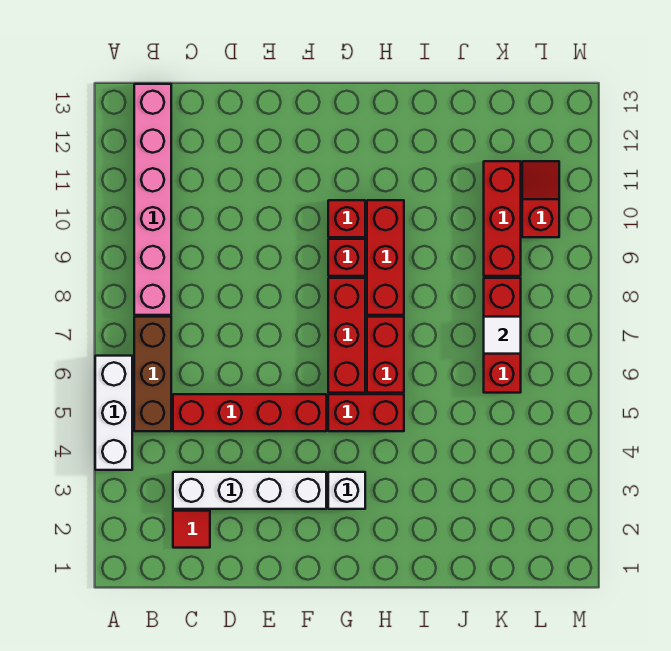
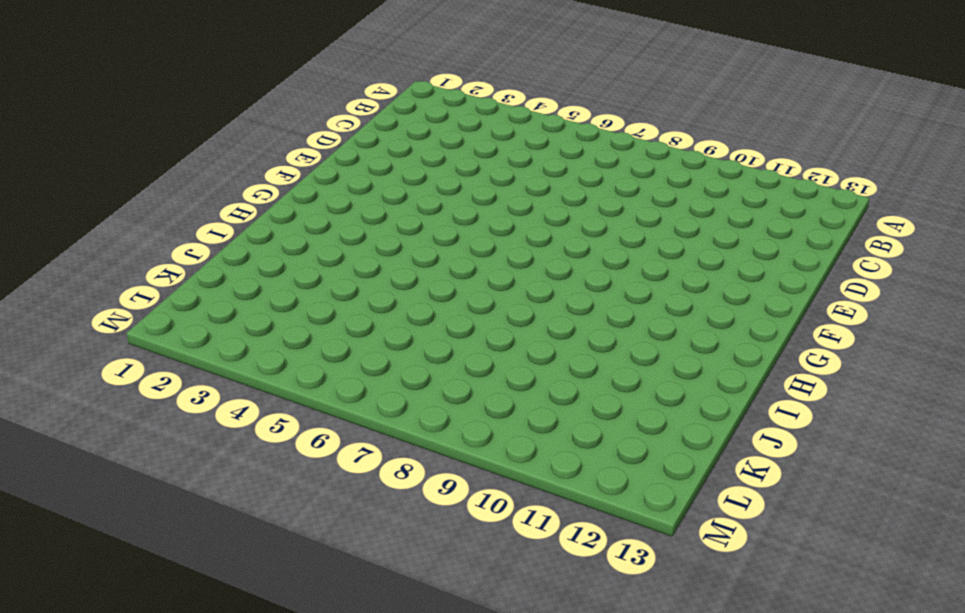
none -> white brick A4:A6 level 1
none -> brown brick B5:B7 level 1
none -> pink brick B8:B13 level 1

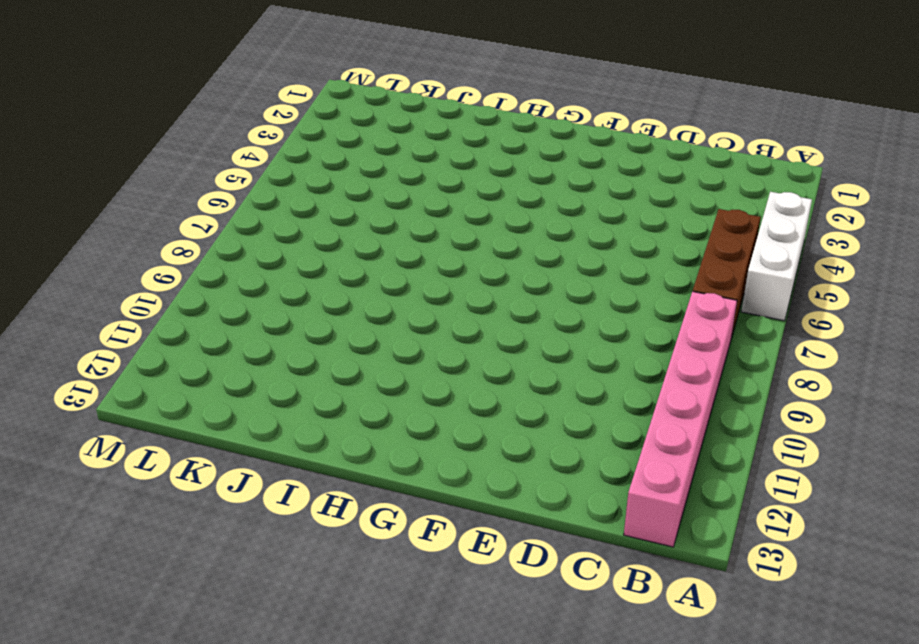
none -> red tile C2 level 1
none -> white brick C3:F3 level 1
none -> red brick C5:F5 level 1

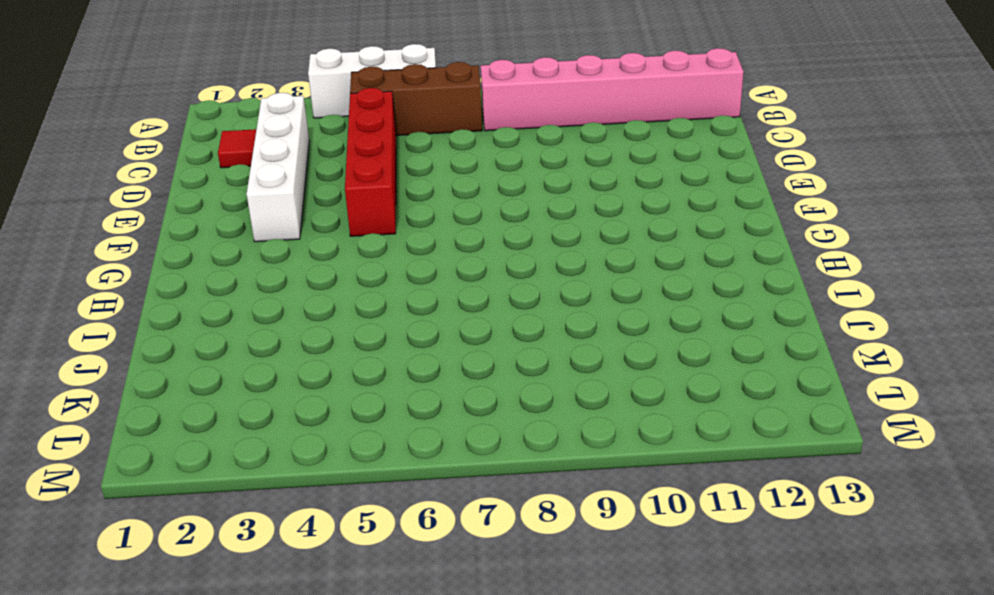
none -> white brick G3 level 1
none -> red brick G5:H5 level 1
none -> red brick G6:G8 level 1

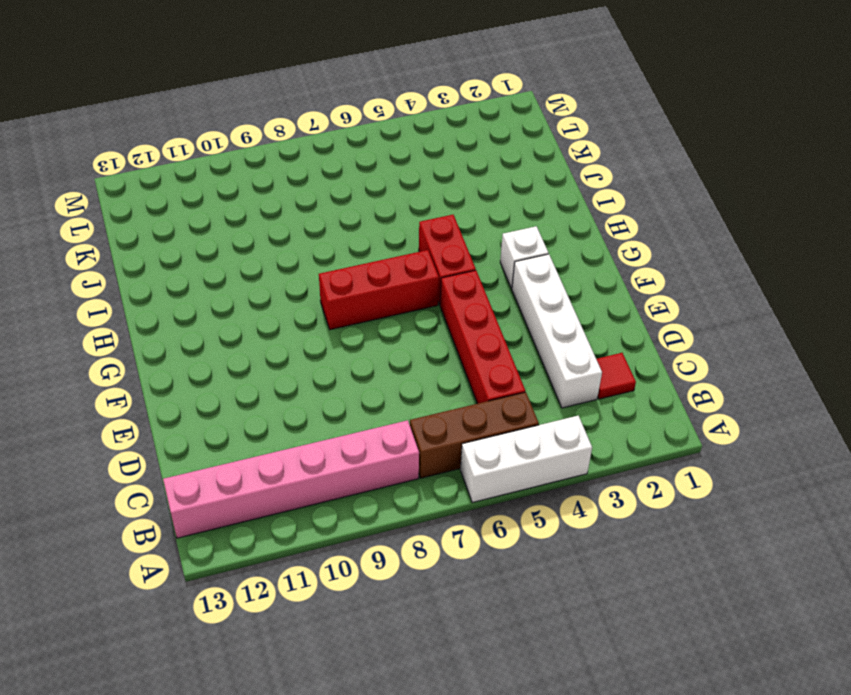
none -> red brick G9 level 1
none -> red brick G10 level 1
none -> red brick H6:H7 level 1

